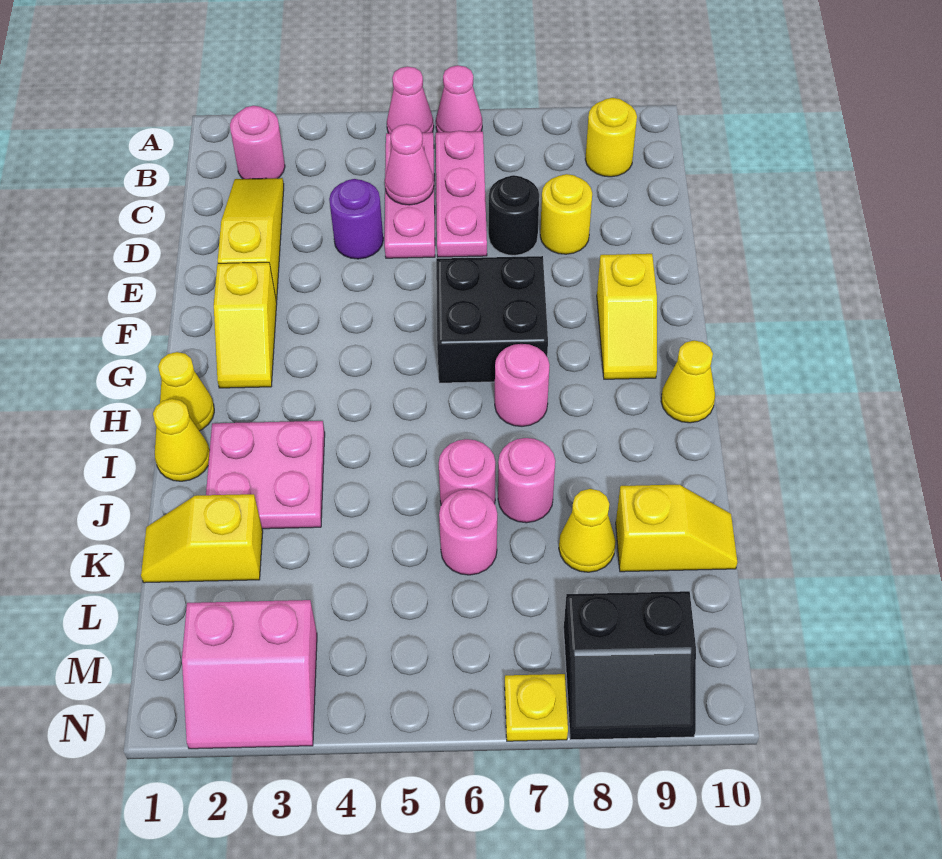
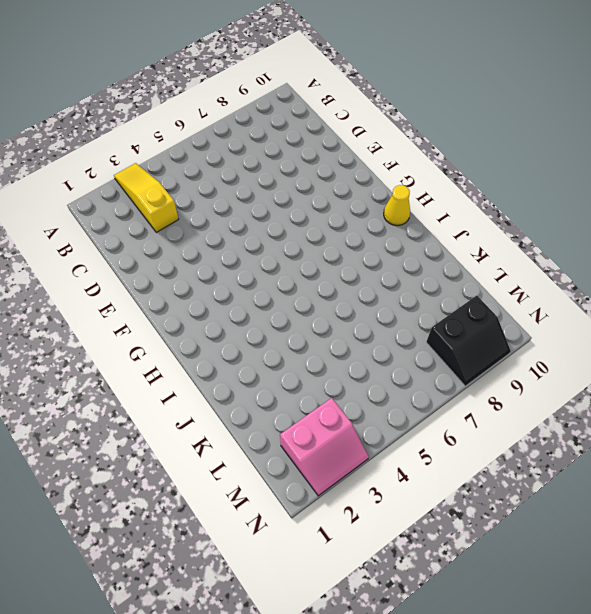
yellow slope A3:C3 level 1 top C -> yellow slope C2:E2 level 1 top E
none -> pink cone A5 level 1
none -> pink cone A6 level 1
none -> pink round brick B2 level 1

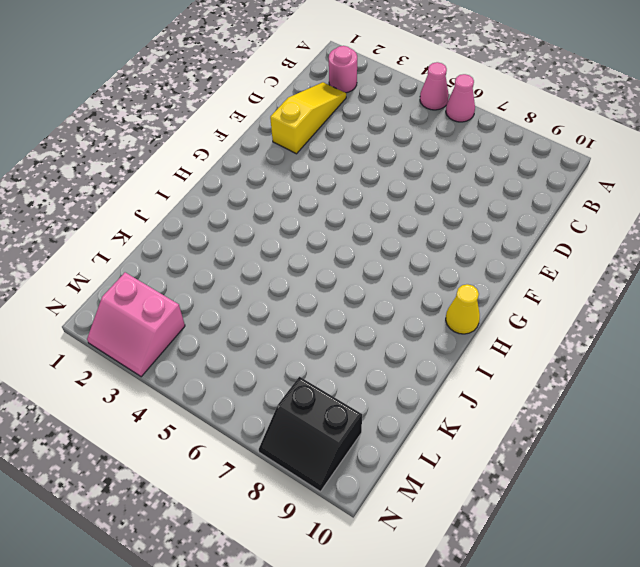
none -> pink plate B5:D5 level 1
none -> pink plate B6:D6 level 1
none -> yellow round brick B9 level 1

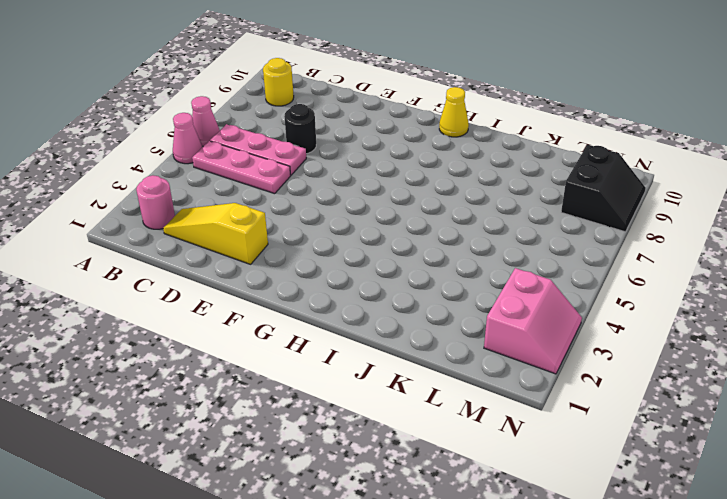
none -> purple round brick D4 level 1
none -> yellow round brick D8 level 1
none -> yellow slope F2:G2 level 1 top F

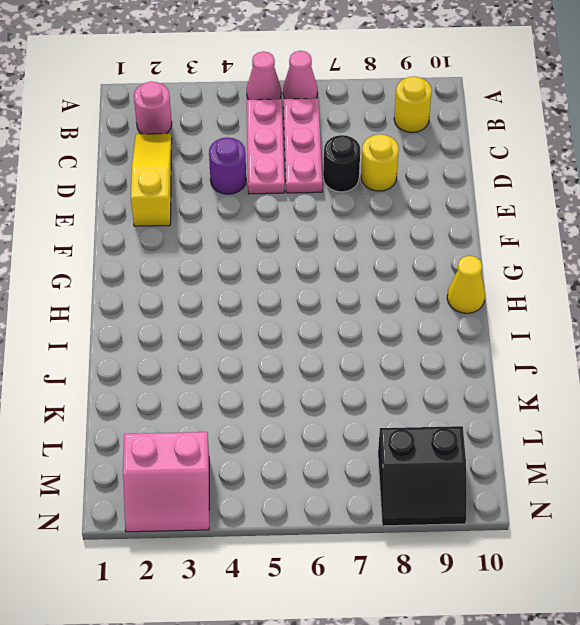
none -> yellow slope F2:G2 level 1 top F
none -> black brick F6:G7 level 1
none -> yellow slope F9:G9 level 1 top F

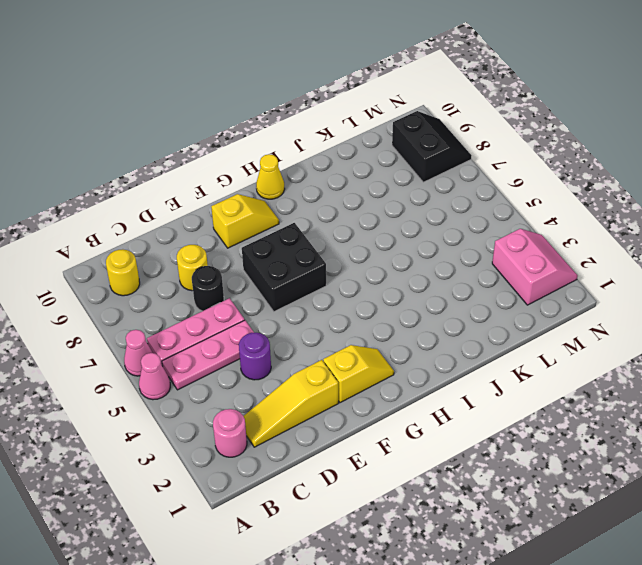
none -> yellow cone H1 level 1
none -> pink round brick H7 level 1
none -> yellow cone I1 level 1

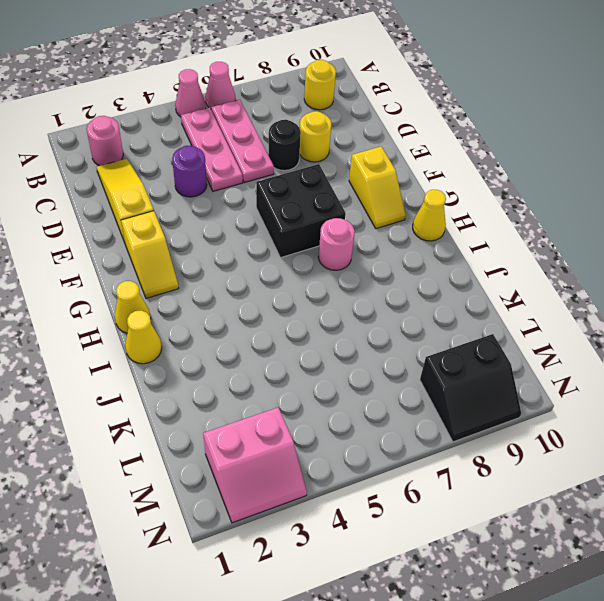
none -> pink plate I2:J3 level 1
none -> pink round brick J6 level 1
none -> pink round brick J7 level 1

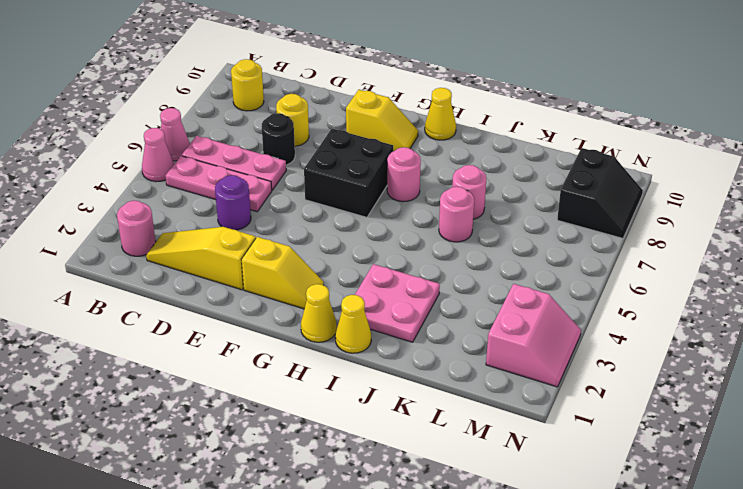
none -> yellow slope K1:K2 level 1 top 2
none -> pink round brick K6 level 1
none -> yellow cone K8 level 1

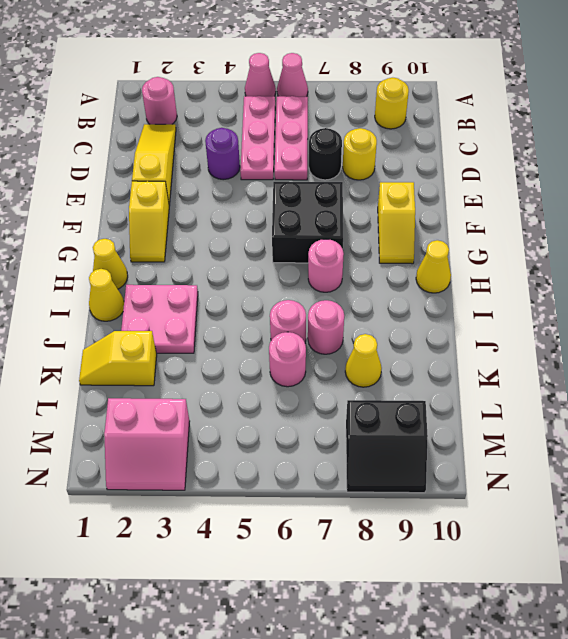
none -> yellow slope K9:K10 level 1 top 9
none -> yellow plate N7 level 1
none -> pink cone C5 level 2

